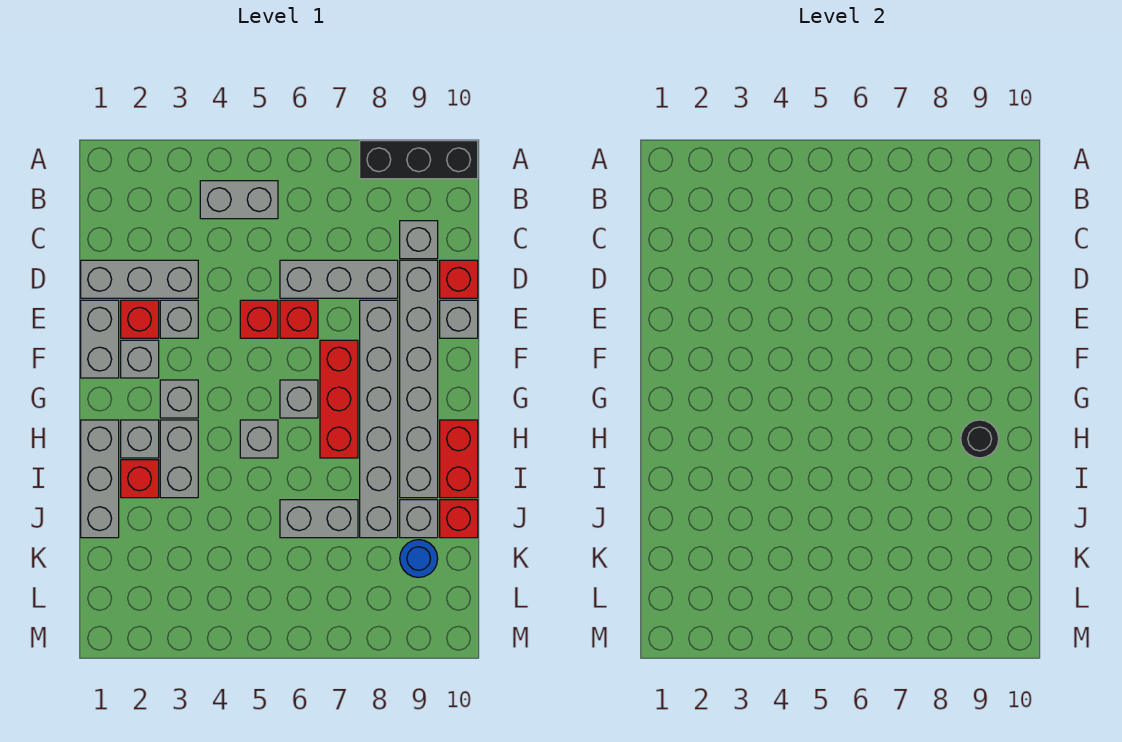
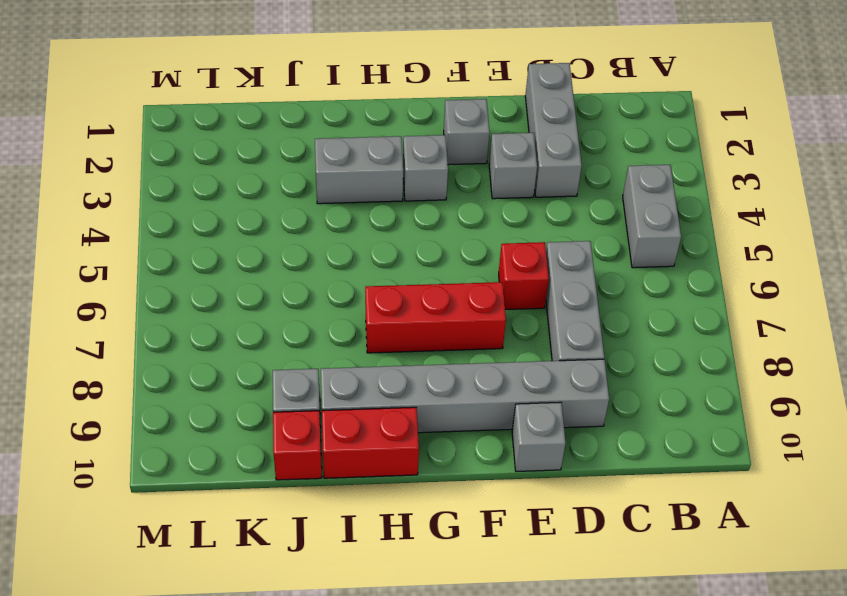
none -> black brick A8:A10 level 1
none -> grey brick C9 level 1
none -> red brick D10 level 1

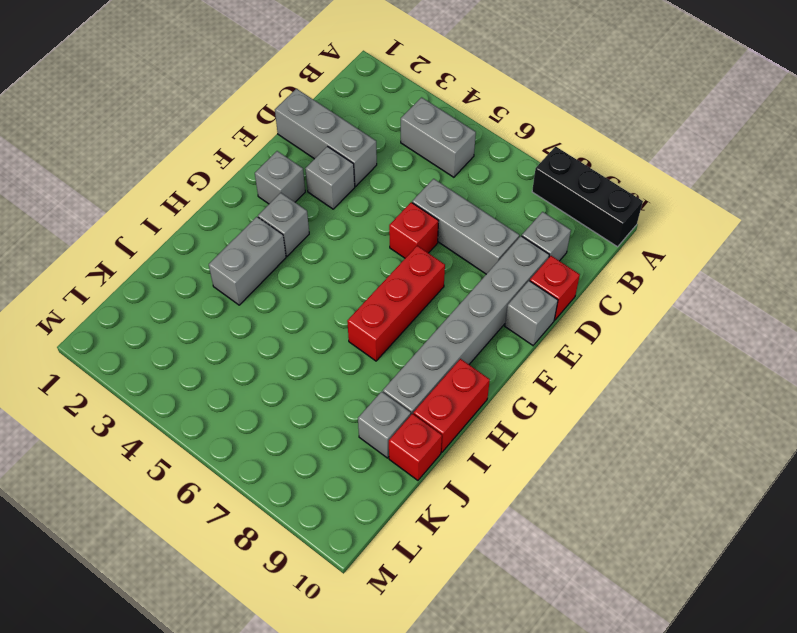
none -> grey brick E1:F1 level 1
none -> red brick E2 level 1
none -> red brick E5 level 1

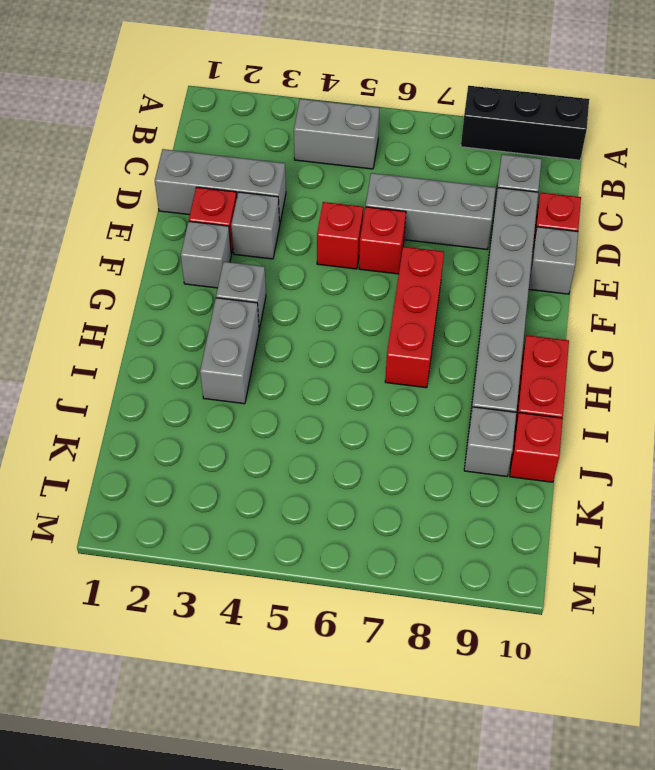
none -> grey brick E1:F1 level 1
none -> grey brick E8:J8 level 1
none -> grey brick G6 level 1

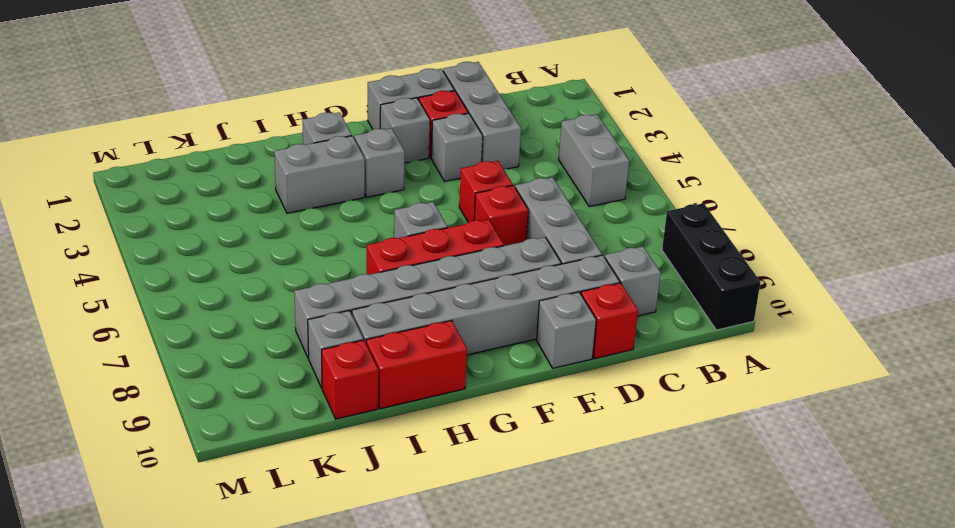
none -> grey brick H1:J1 level 1
none -> grey brick H5 level 1
none -> red brick I2 level 1

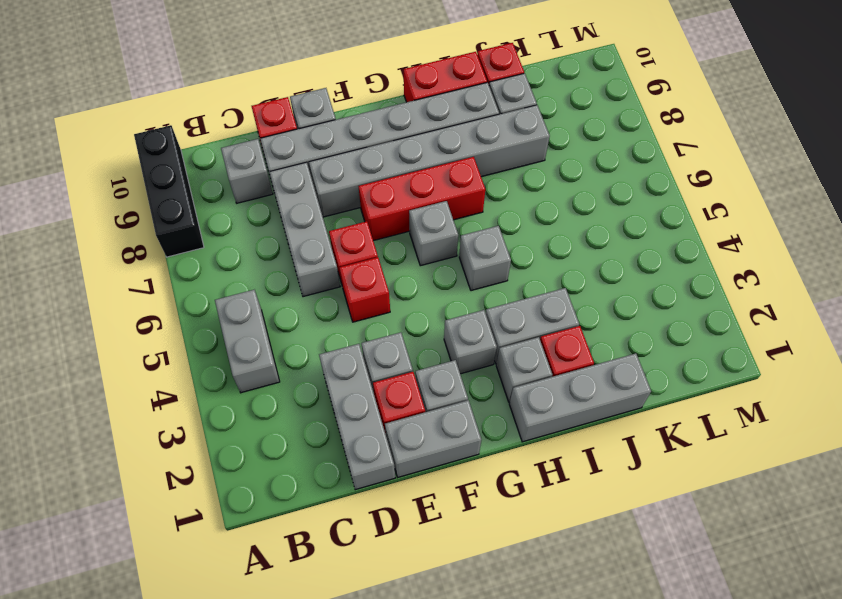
none -> grey brick J6:J7 level 1
none -> blue round brick K9 level 1
none -> black round brick H9 level 2

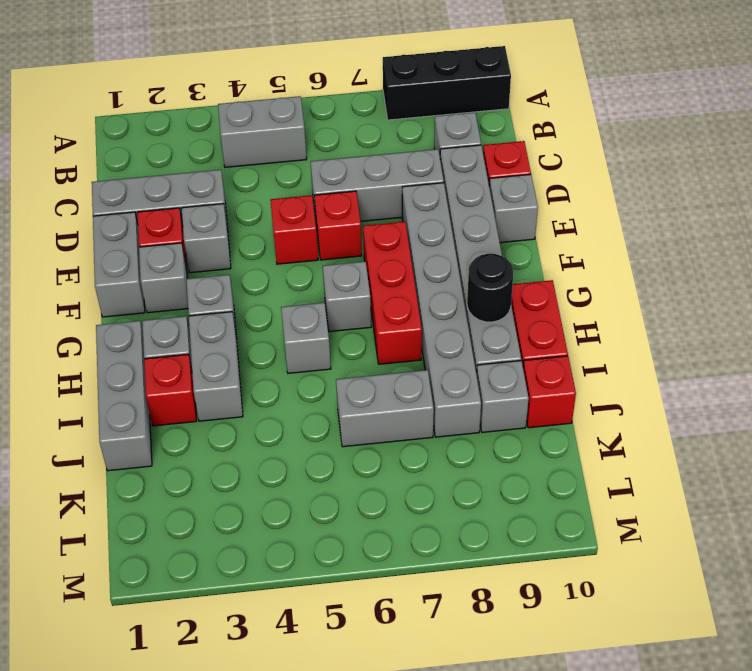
none -> blue round brick K9 level 1

